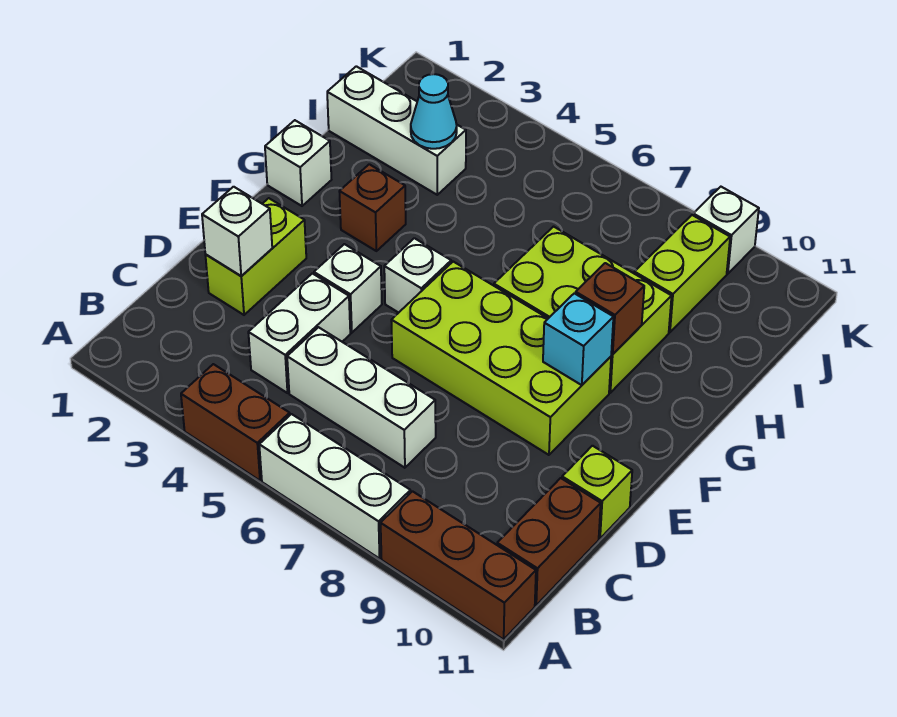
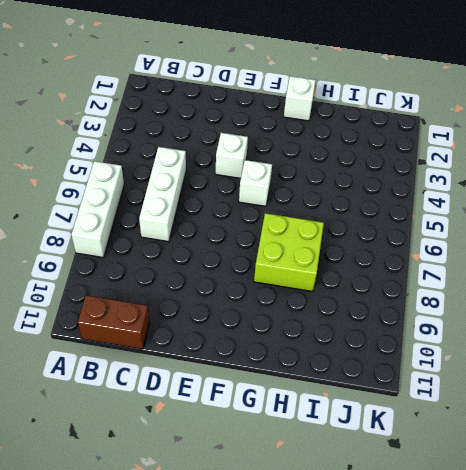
lime brick G7:H8 level 1 -> lime brick G7:H9 level 1
none -> brown brick A4:A5 level 1
none -> brown brick A9:A11 level 1
none -> white brick C4:D4 level 1

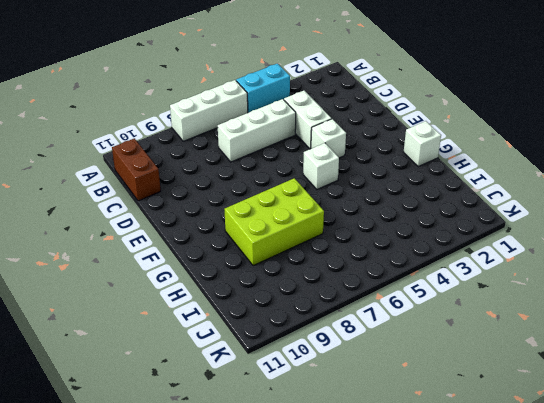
cyan brick A4:A5 level 1 -> brown brick A4:A5 level 1
none -> brown brick A9:A11 level 1
none -> lime brick D2:E2 level 1
none -> lime brick D11 level 1

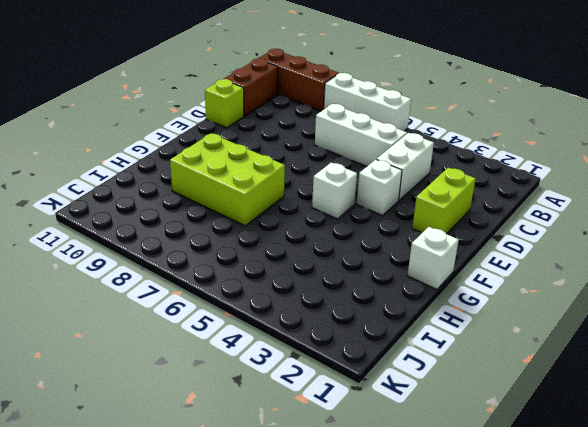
none -> brown brick A4:A5 level 1
none -> lime brick E6:F9 level 1
none -> brown brick G3 level 1

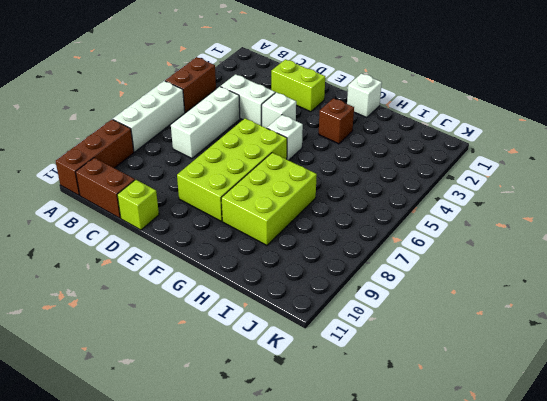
none -> white brick I1:I3 level 1
none -> lime brick I9:J9 level 1
none -> white brick K9 level 1

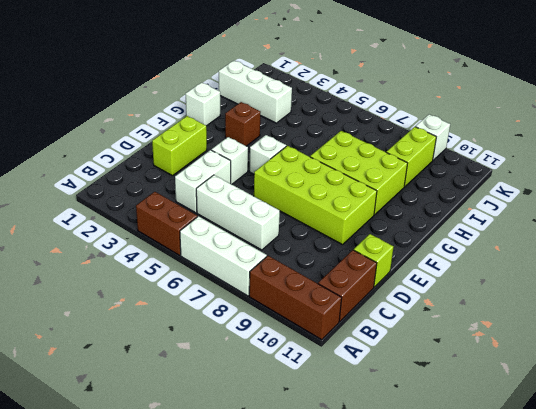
none -> white brick D2 level 2
none -> cyan brick F9 level 2
none -> brown brick G9 level 2

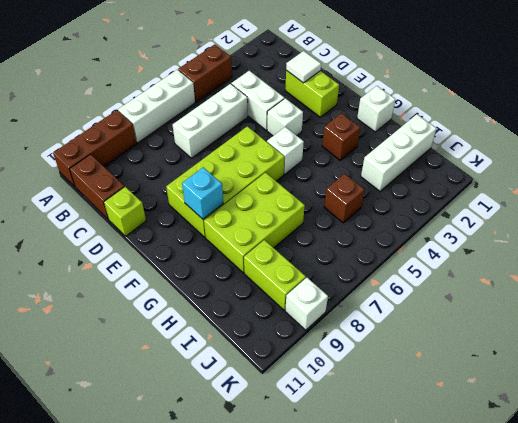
white tile D2 level 2 -> white brick D2 level 2
brown brick I5 level 1 -> brown brick G9 level 2
none -> cyan cone I3 level 2

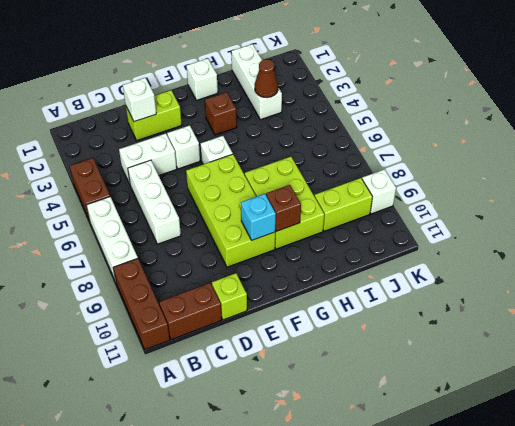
brown cone I3 level 2 -> cyan cone I3 level 2

